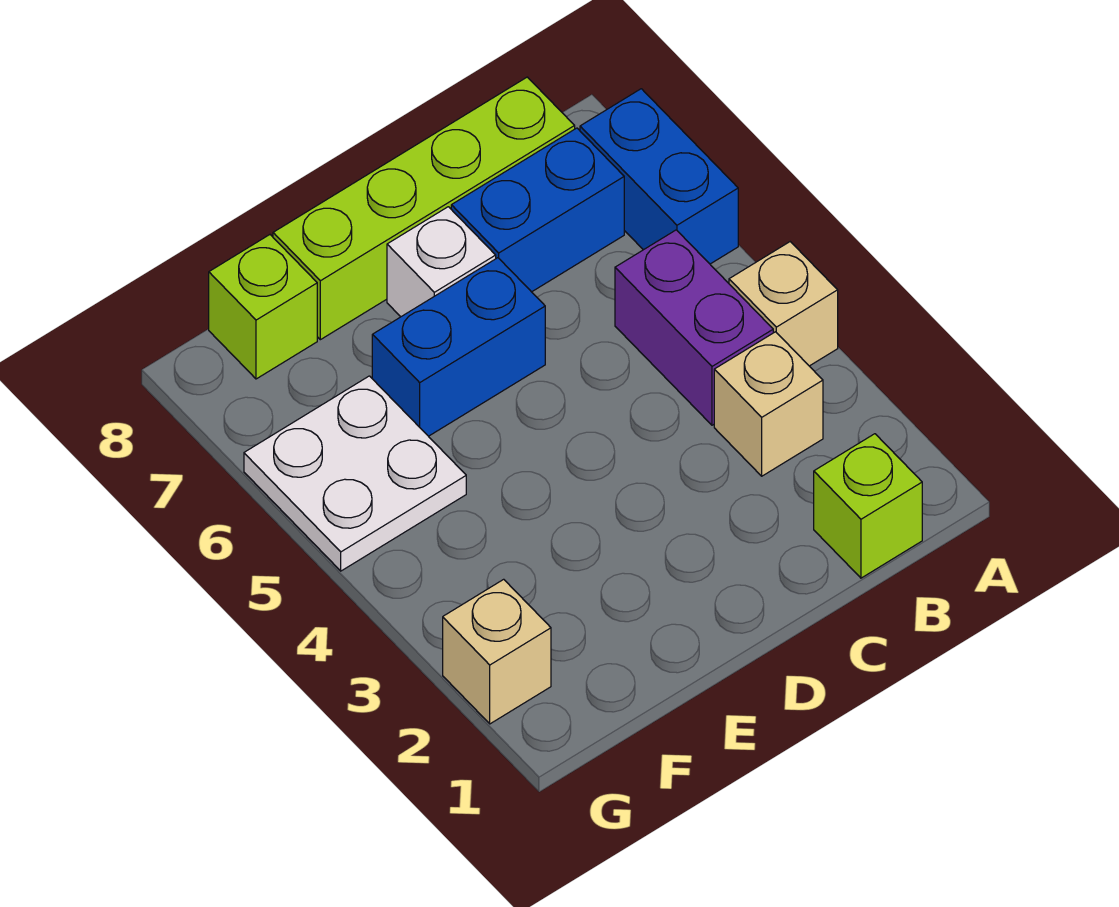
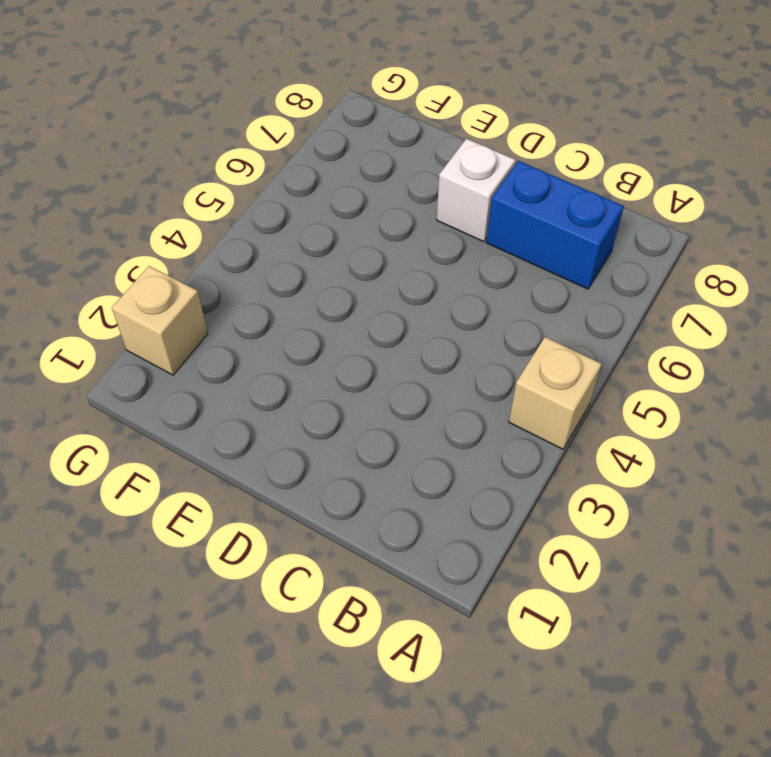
none -> blue brick A6:A7 level 1
none -> lime brick B1 level 1
none -> tan brick B3 level 1

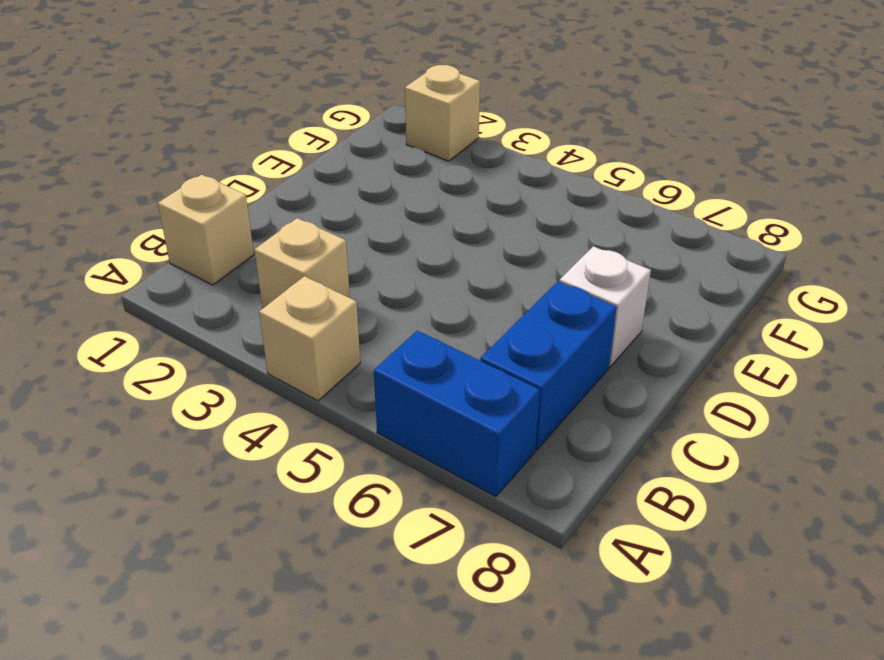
tan brick B1 level 1 -> lime brick B1 level 1
none -> purple brick B4:B5 level 1
none -> lime brick B8:E8 level 1
none -> blue brick D6:E6 level 1

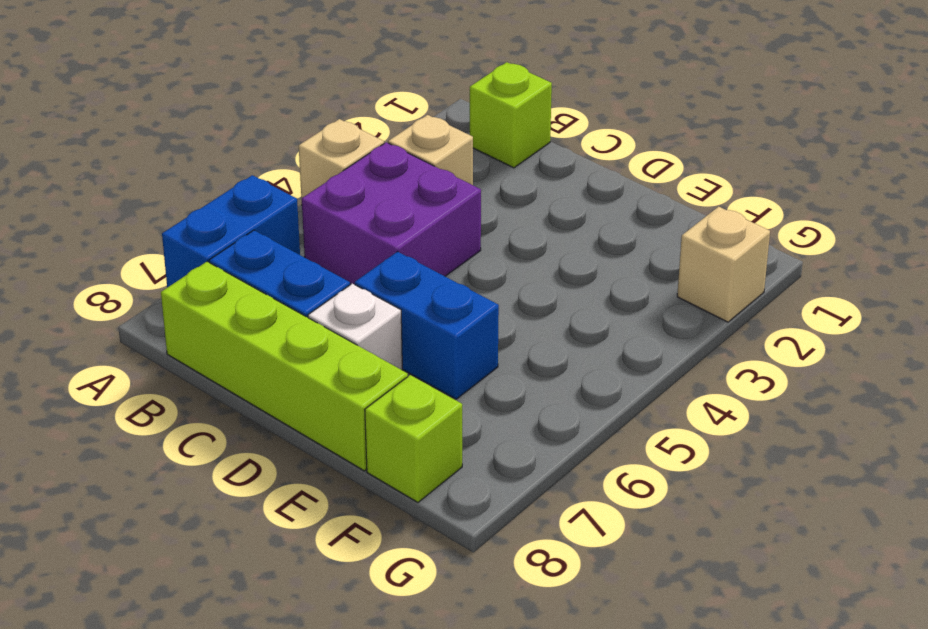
purple brick B4:C5 level 1 -> purple brick B4:B5 level 1
none -> white plate F5:G6 level 1

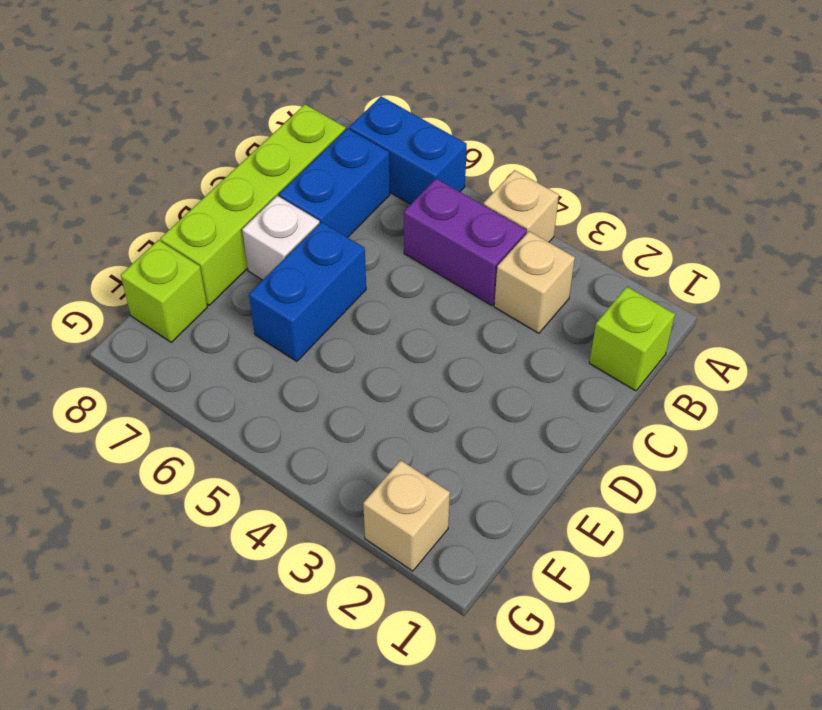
none -> white plate F5:G6 level 1

